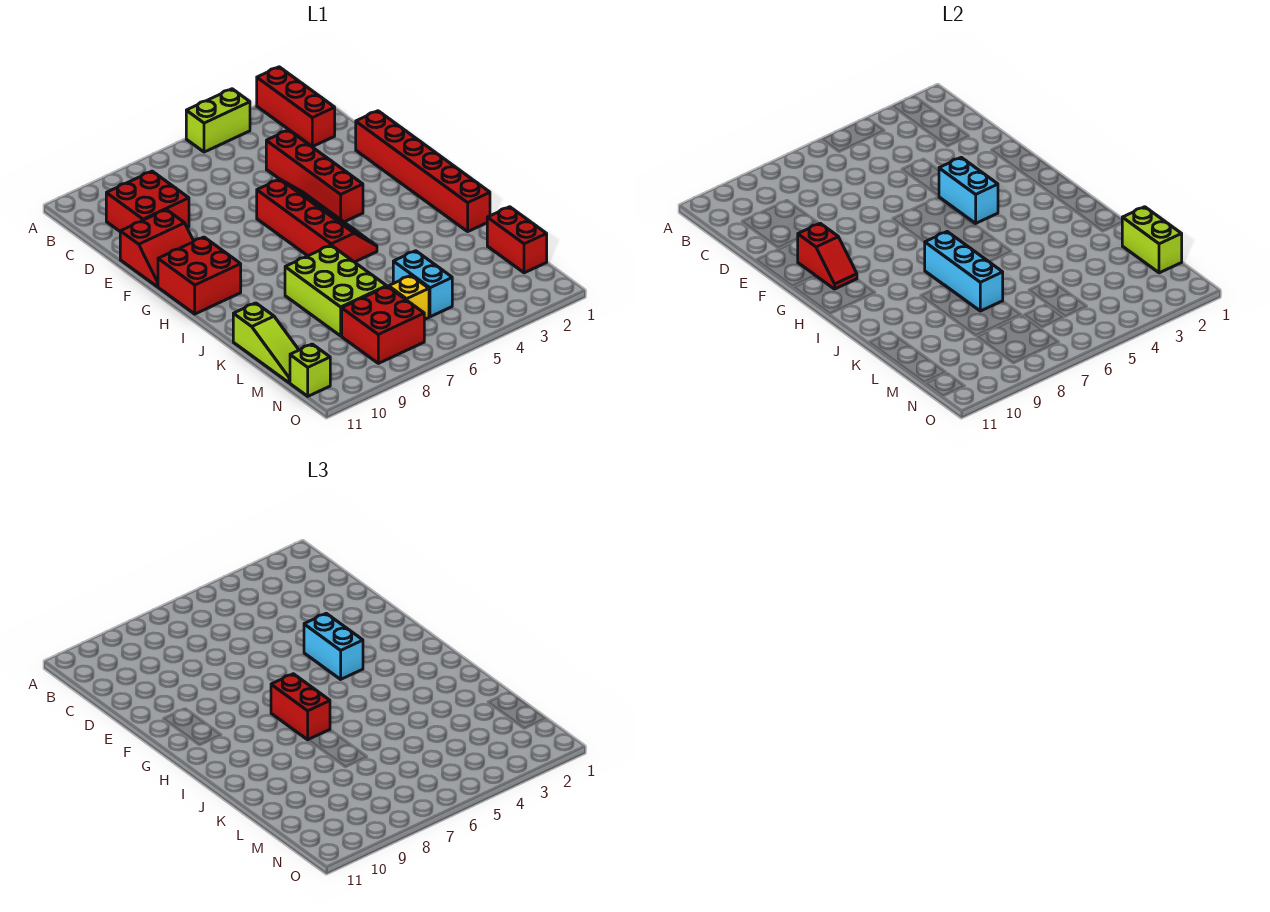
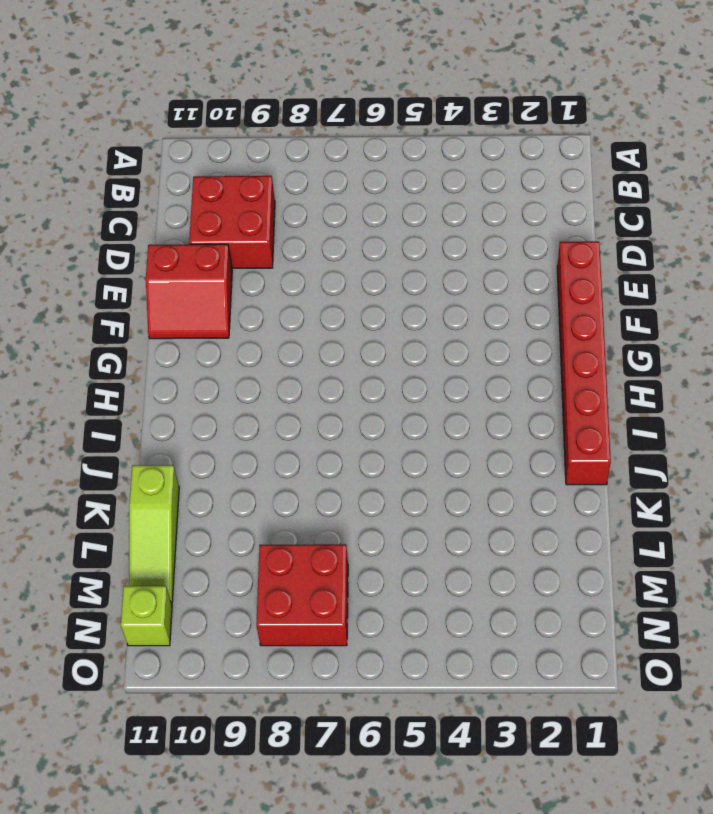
none -> red brick A2:C2 level 1
none -> lime brick A4:A5 level 1
none -> red brick D4:G4 level 1

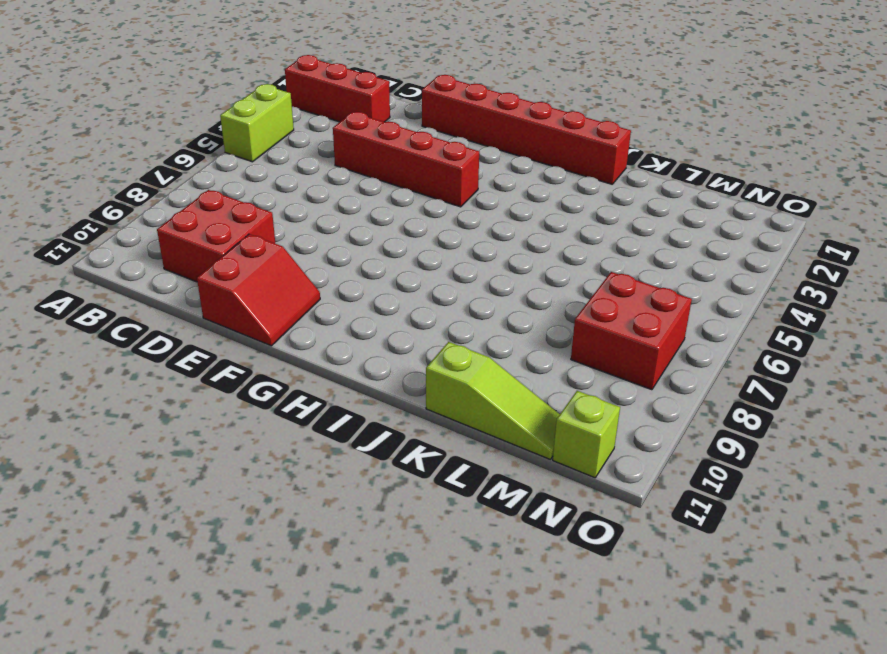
none -> red slope F5:I6 level 1 top 6
none -> red brick G10:H11 level 1
none -> lime brick J7:L8 level 1

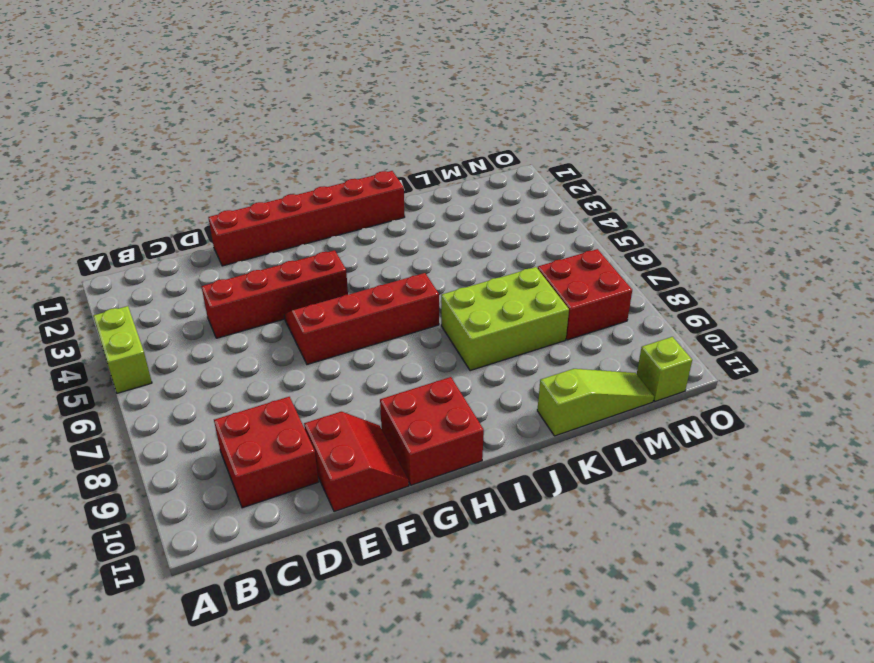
none -> red brick A2:C2 level 1
none -> red brick L1:M1 level 1
none -> cyan brick L5:M5 level 1

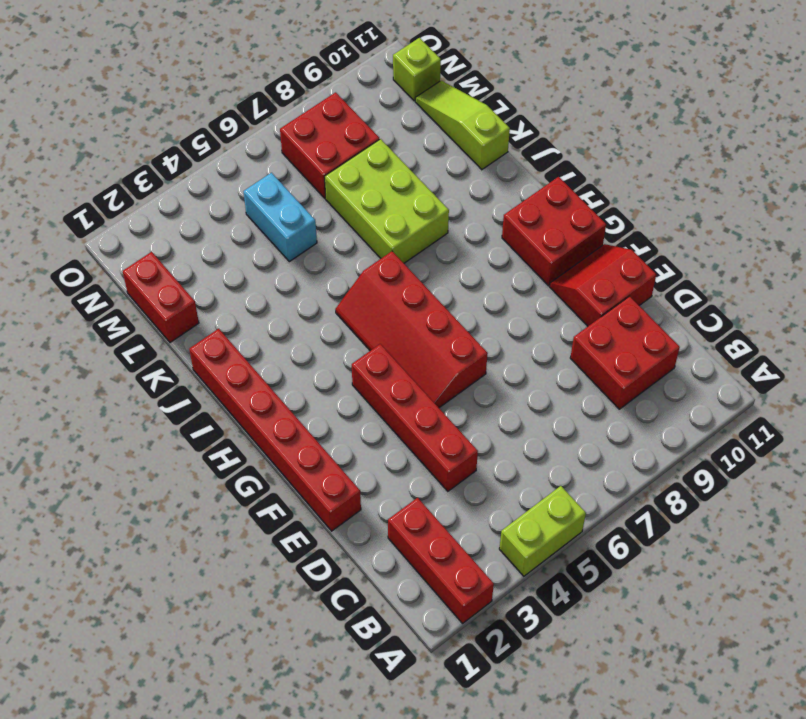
none -> yellow brick M6 level 1
none -> cyan brick F4:G4 level 2
none -> red slope F10:G10 level 2 top F

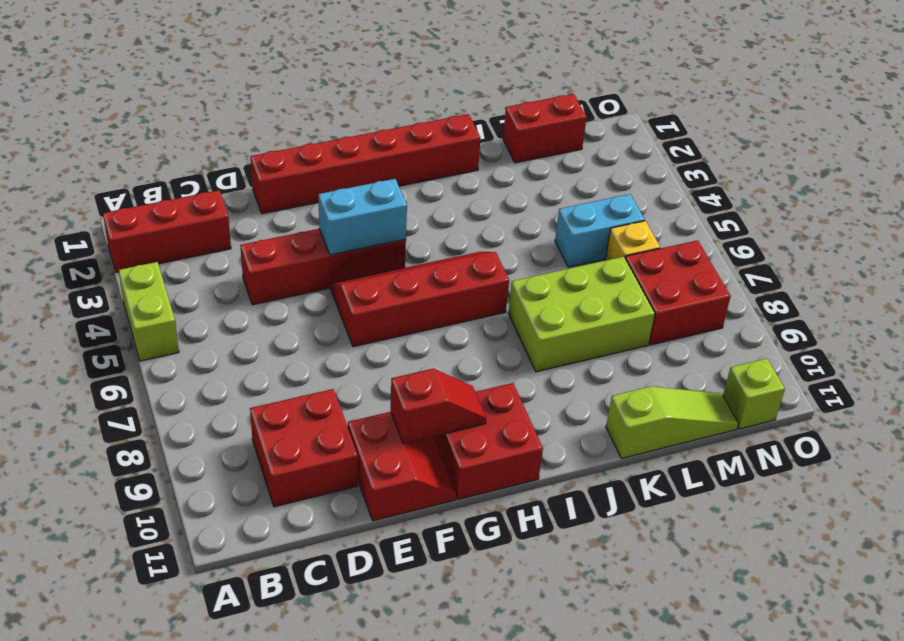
none -> cyan brick I7:K7 level 2
none -> lime brick L1:M1 level 2
none -> cyan brick F4:G4 level 3

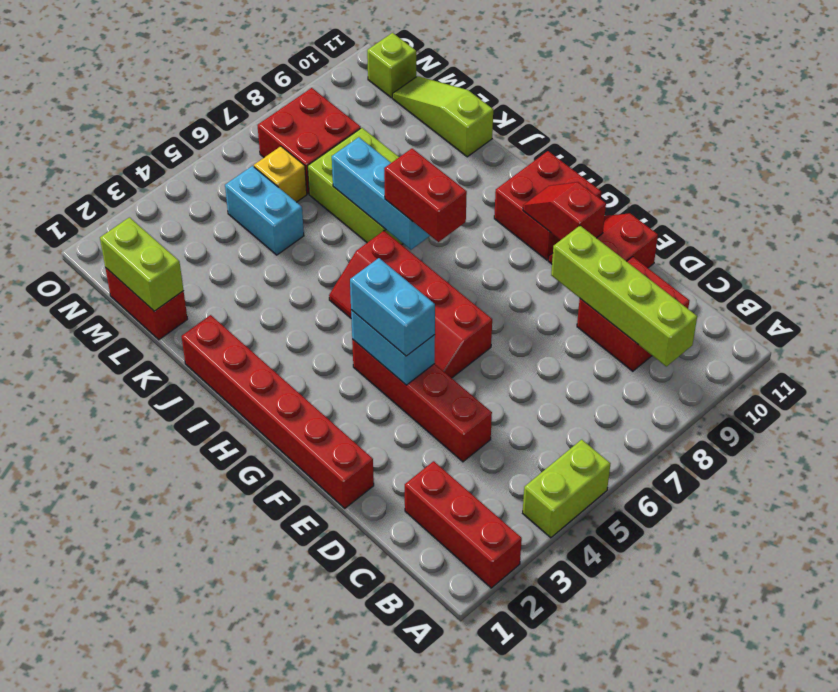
lime brick B9:E9 level 2 -> none

